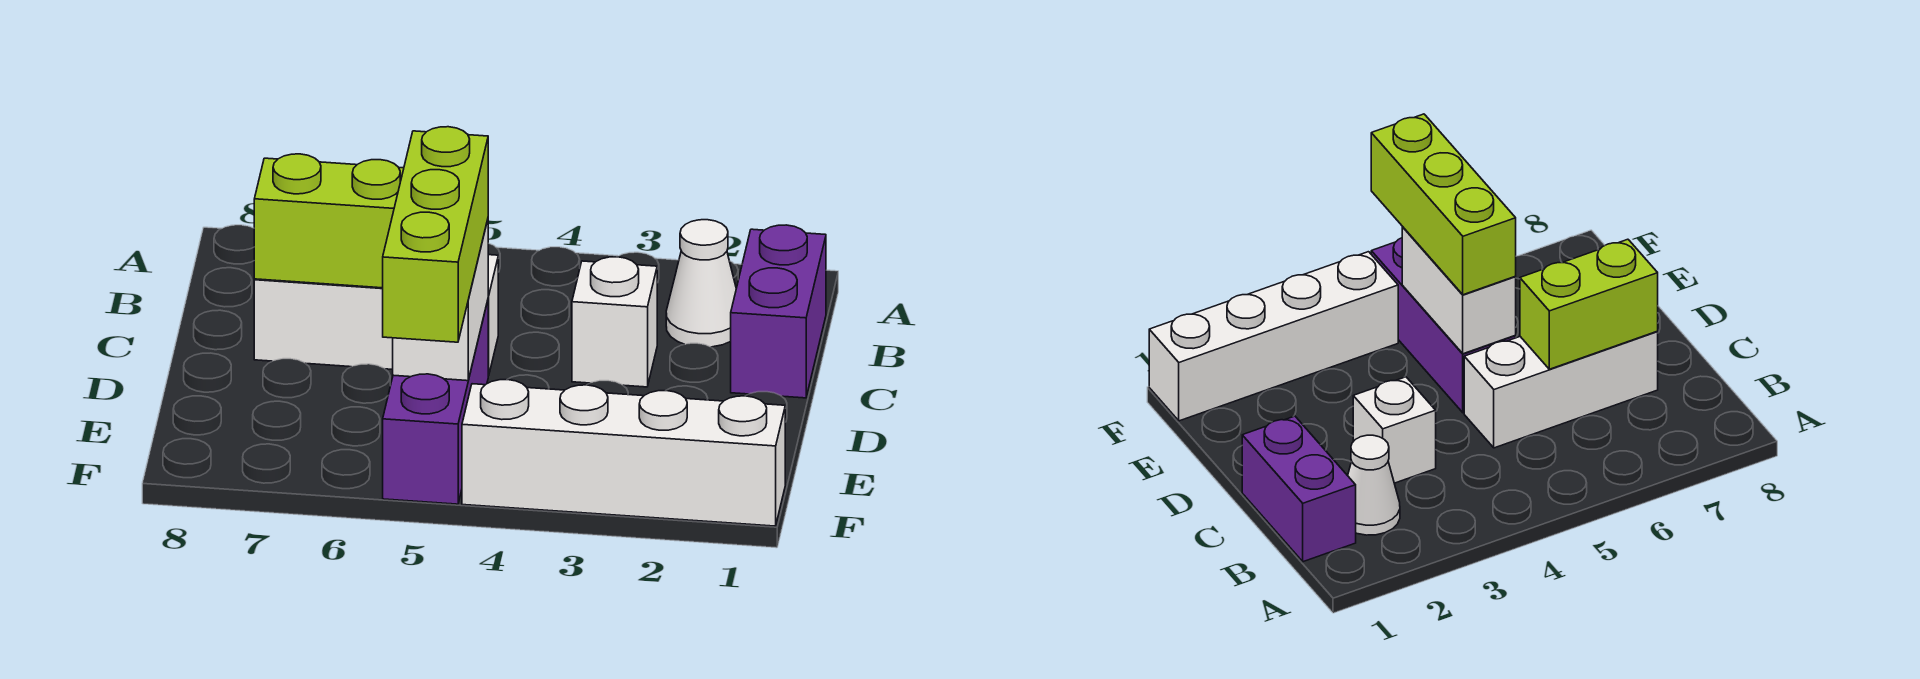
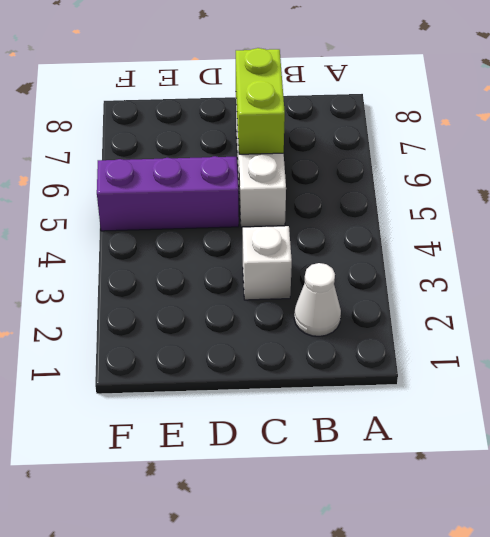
none -> purple brick B1:C1 level 1
none -> white brick F1:F4 level 1

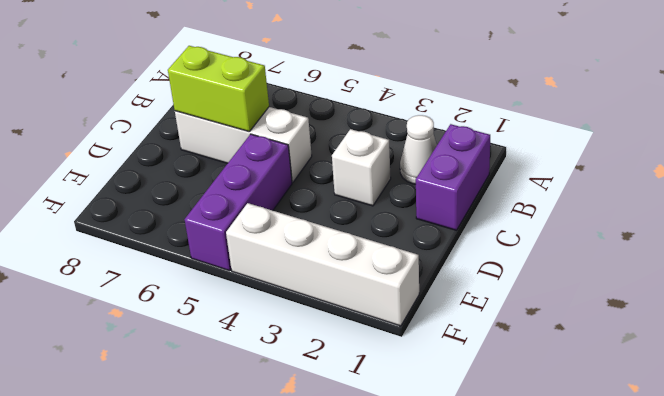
none -> white brick D5:E5 level 2
none -> lime brick D5:F5 level 3

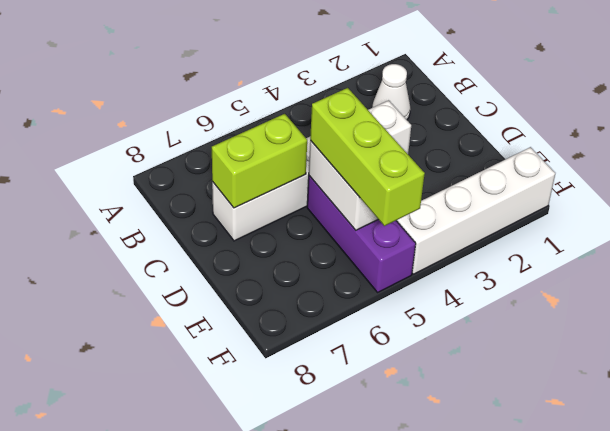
none -> purple brick B1:C1 level 1

